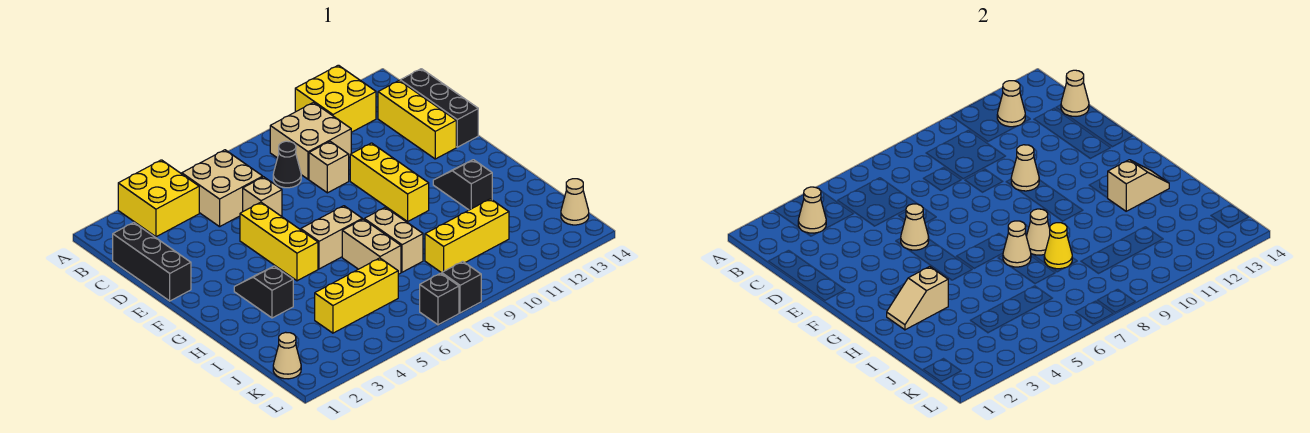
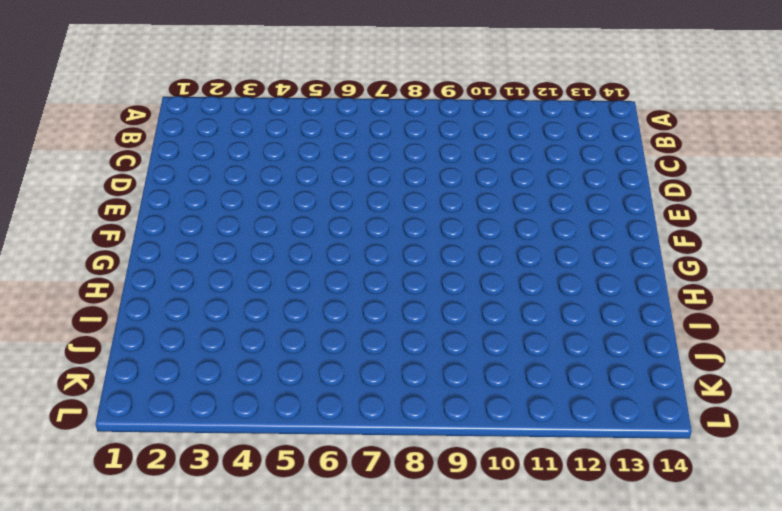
none -> yellow brick A3:B4 level 1
none -> yellow brick A11:B12 level 1
none -> tan brick B5:C6 level 1
none -> tan brick B9:C10 level 1

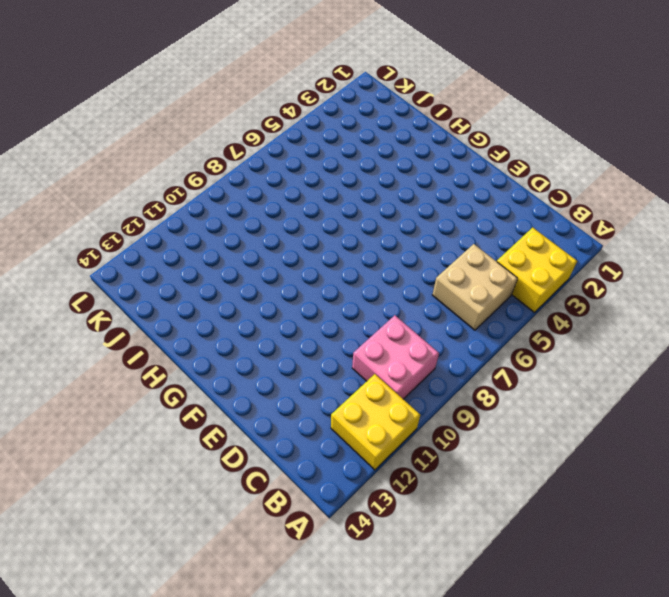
pink brick B9:C10 level 1 -> tan brick B9:C10 level 1
none -> black brick C1:E1 level 1
none -> black cone C8 level 1
none -> yellow brick C13:E13 level 1
none -> black brick C14:E14 level 1

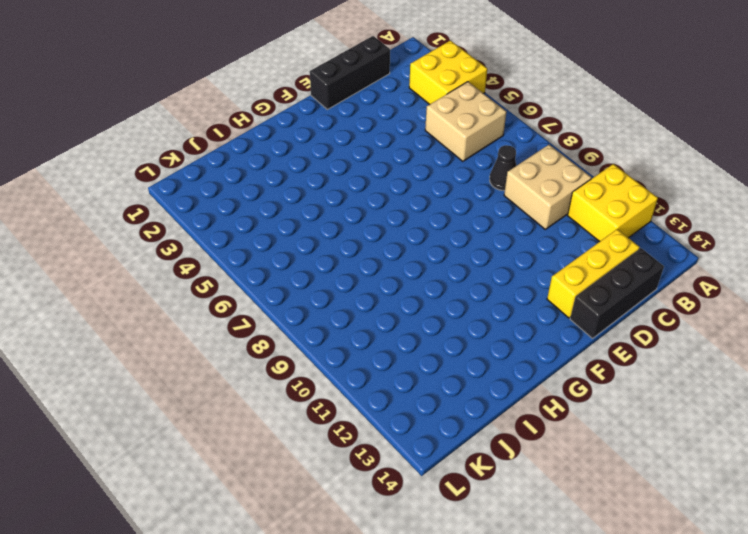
none -> tan brick D6 level 1
none -> tan brick D9 level 1
none -> yellow brick E5:G5 level 1
none -> yellow brick E10:G10 level 1

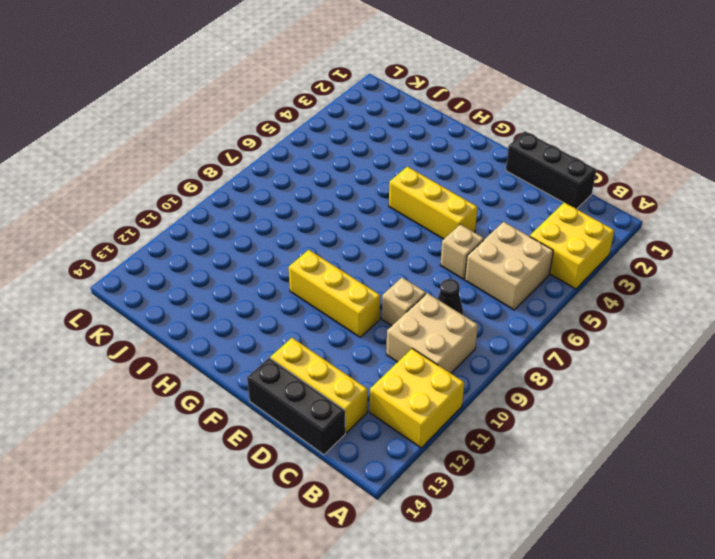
none -> black slope G3:H3 level 1 top H
none -> tan brick G6:G7 level 1
none -> black slope G12:H12 level 1 top H
none -> tan brick H7:I7 level 1

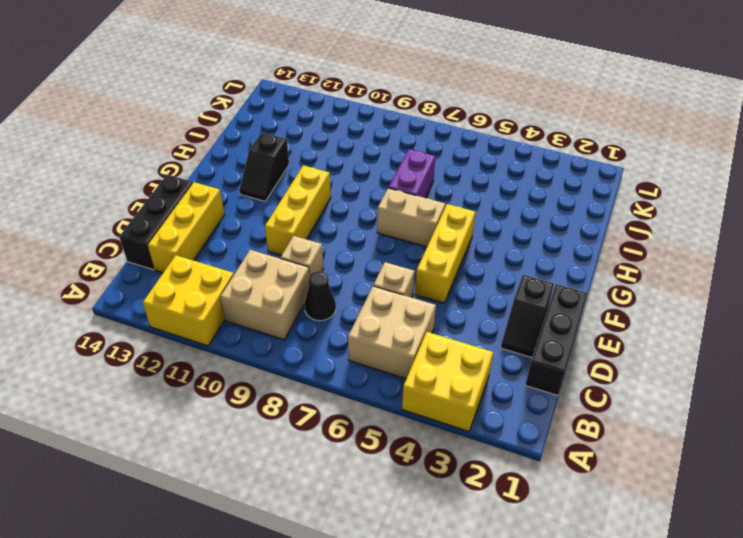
black slope D2:E2 level 1 top E -> black slope G3:H3 level 1 top H
purple brick H7:I7 level 1 -> tan brick H7:I7 level 1
none -> tan brick H8:I8 level 1
none -> yellow brick J4:J6 level 1
none -> yellow brick J9:J11 level 1
none -> tan cone K1 level 1

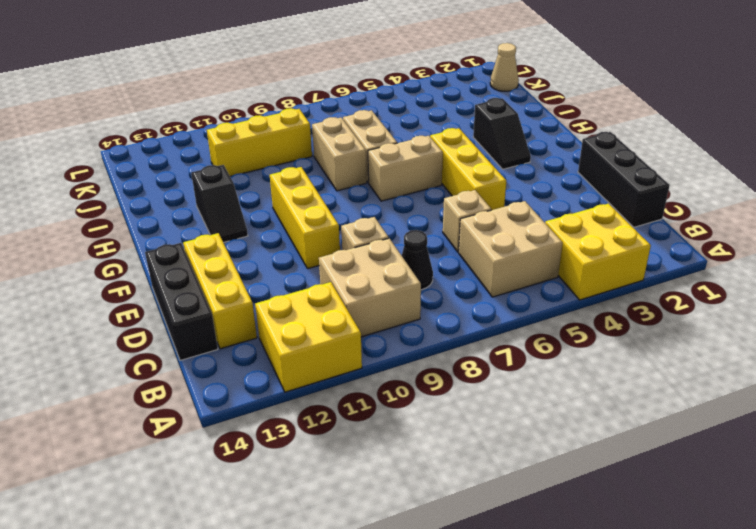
none -> yellow brick J4:J6 level 1
none -> tan cone K14 level 1
none -> black brick L7 level 1
none -> black brick L8 level 1

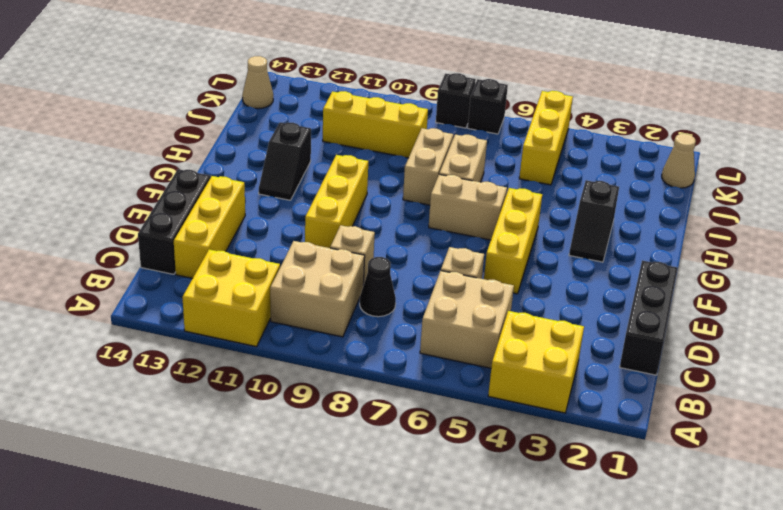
yellow brick J5:L5 level 1 -> yellow brick J4:J6 level 1
none -> tan cone B3 level 2
none -> tan cone B12 level 2
none -> tan cone C14 level 2
none -> tan cone E5 level 2

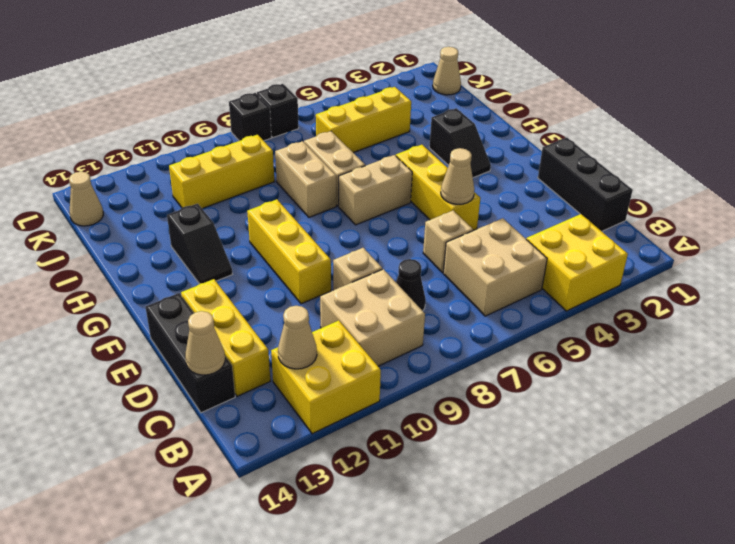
none -> tan cone B3 level 2
none -> tan cone E10 level 2
none -> tan slope H2:H3 level 2 top 3
none -> tan cone H7 level 2

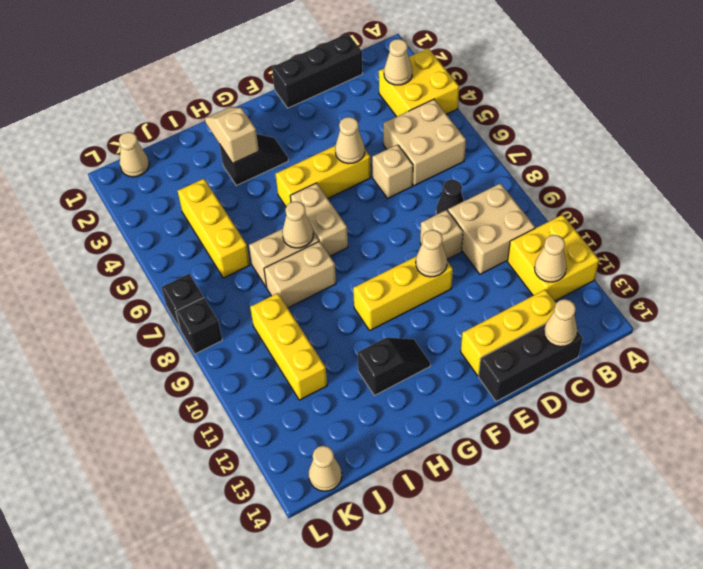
none -> tan cone H8 level 2
none -> tan slope H12:H13 level 2 top 12
none -> yellow cone I8 level 2

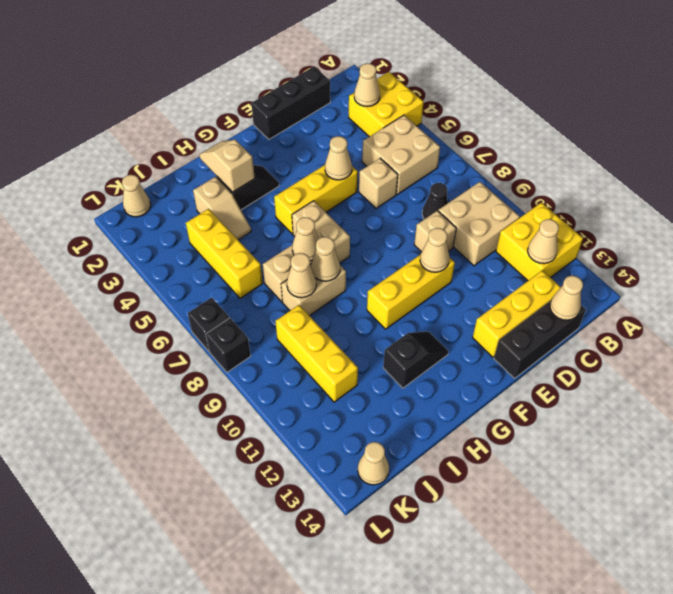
tan slope I3:I4 level 1 top 3 -> tan slope H12:H13 level 2 top 12
tan cone I8 level 2 -> yellow cone I8 level 2

